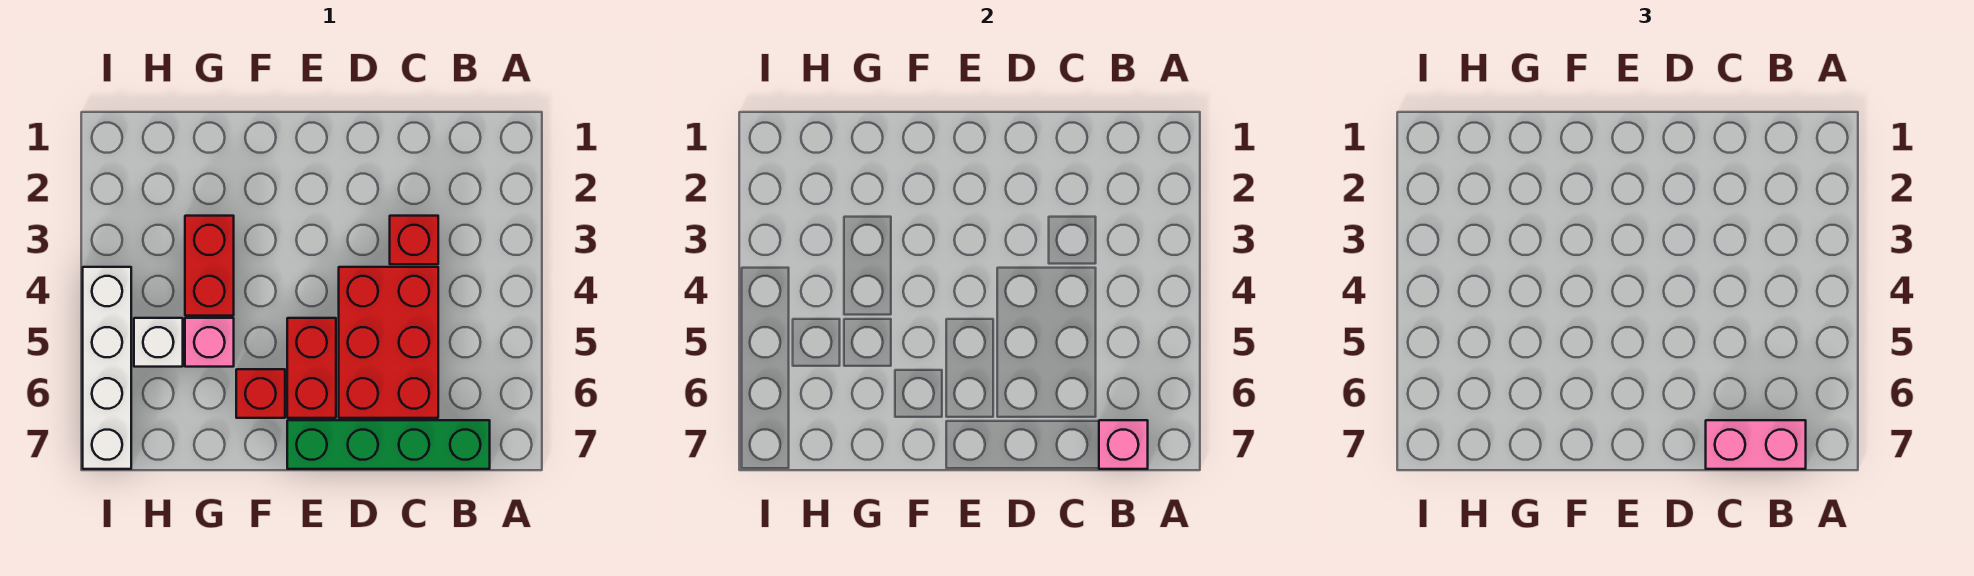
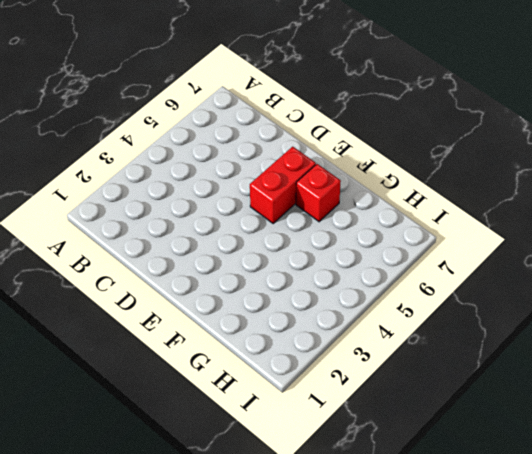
none -> green brick B7:E7 level 1
none -> red brick C3 level 1

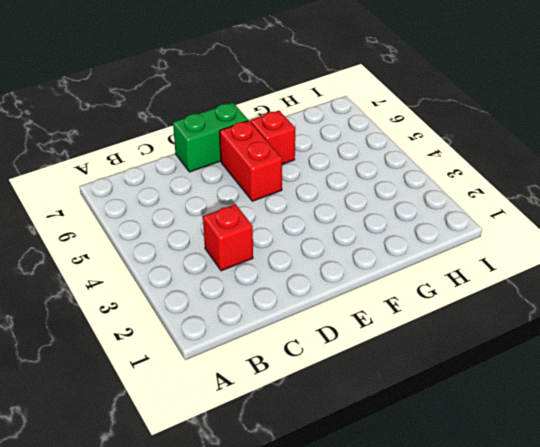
green brick D7:E7 level 1 -> green brick B7:E7 level 1
none -> red brick C4:D6 level 1
none -> red brick G3:G4 level 1

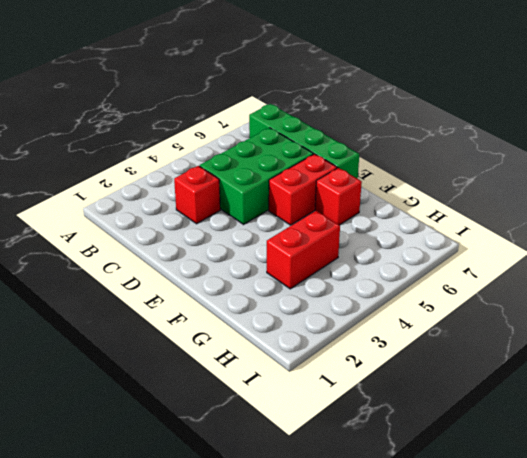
green brick C4:D6 level 1 -> red brick C4:D6 level 1
none -> pink brick G5 level 1
none -> white brick H5 level 1

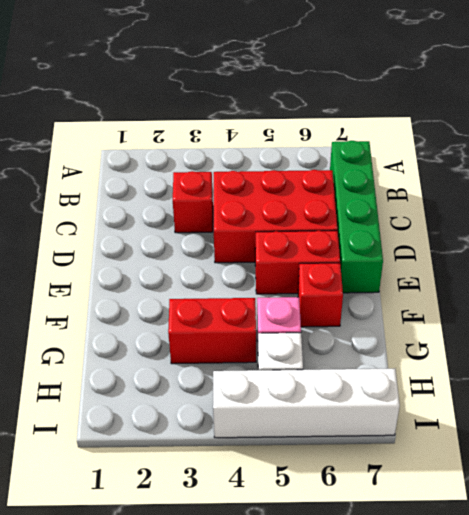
none -> pink brick B7 level 2
none -> pink brick B7:C7 level 3

